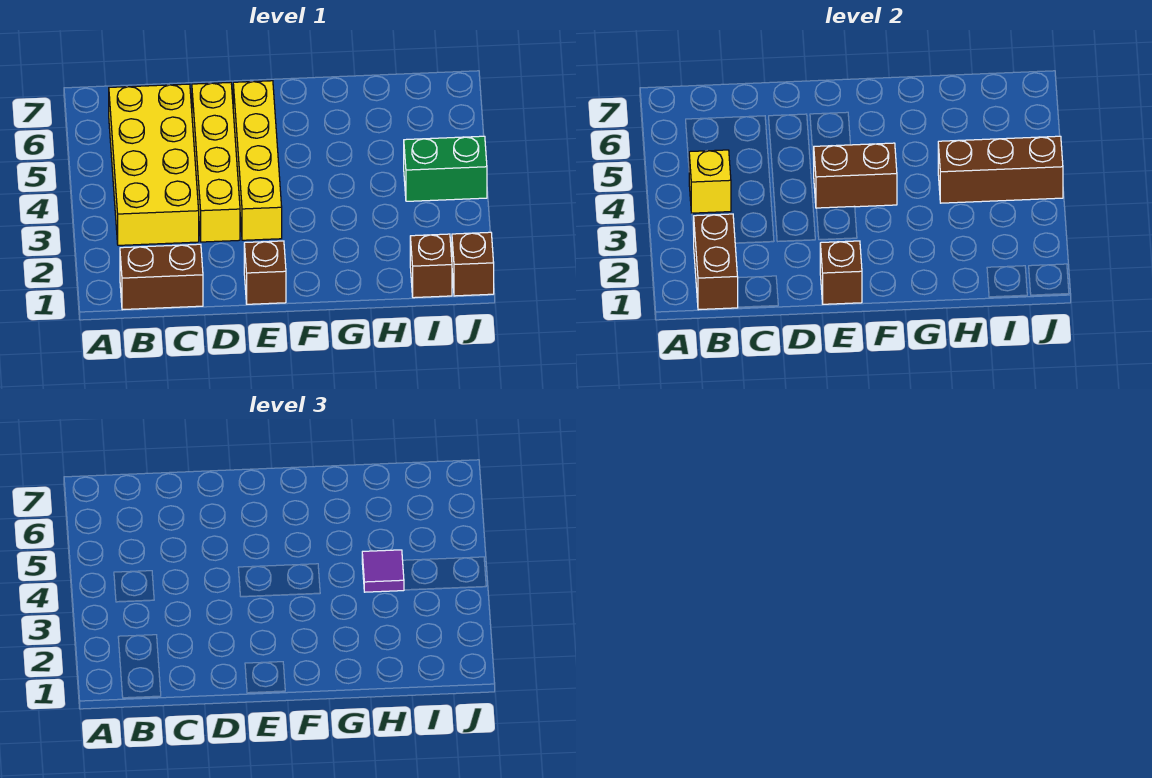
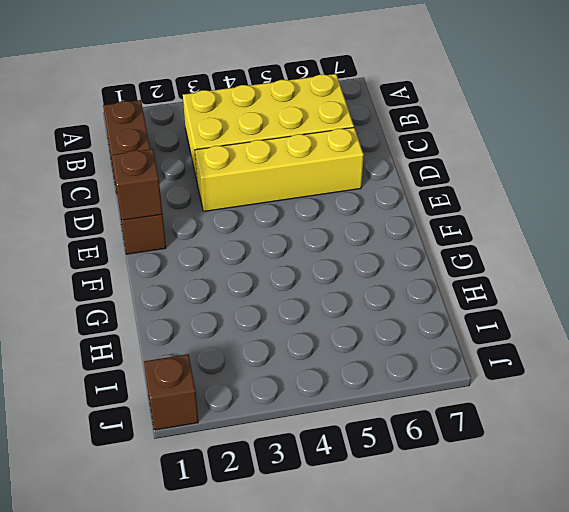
none -> yellow brick E3:E6 level 1
none -> brown brick I1 level 1
none -> green brick I4:J4 level 1

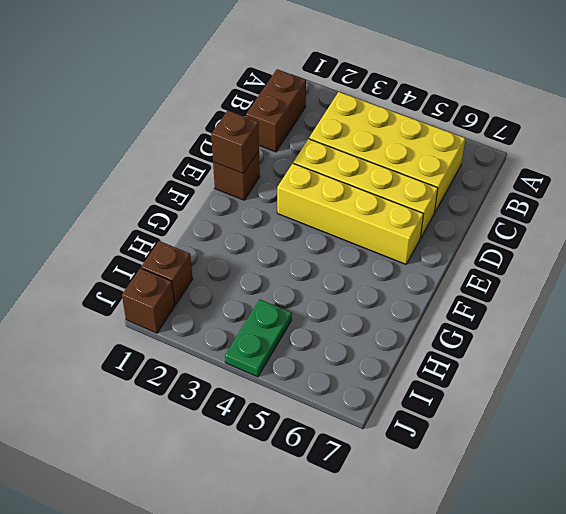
green plate I4:J4 level 1 -> green brick I4:J4 level 1
none -> brown brick B1:B2 level 2
none -> yellow brick B4 level 2
none -> brown brick E4:F4 level 2

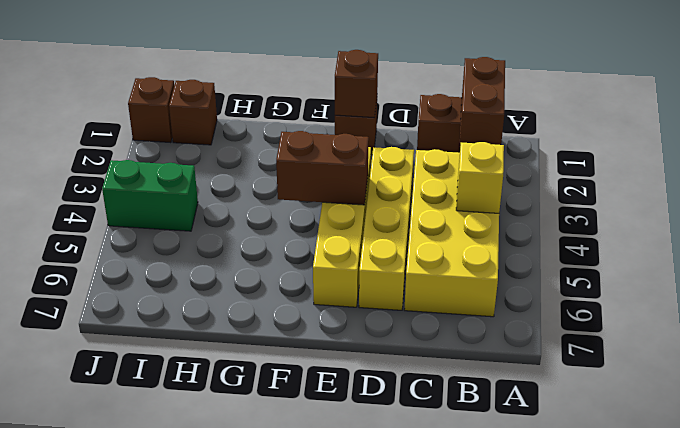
none -> brown brick H4:J4 level 2
none -> purple tile H4 level 3

